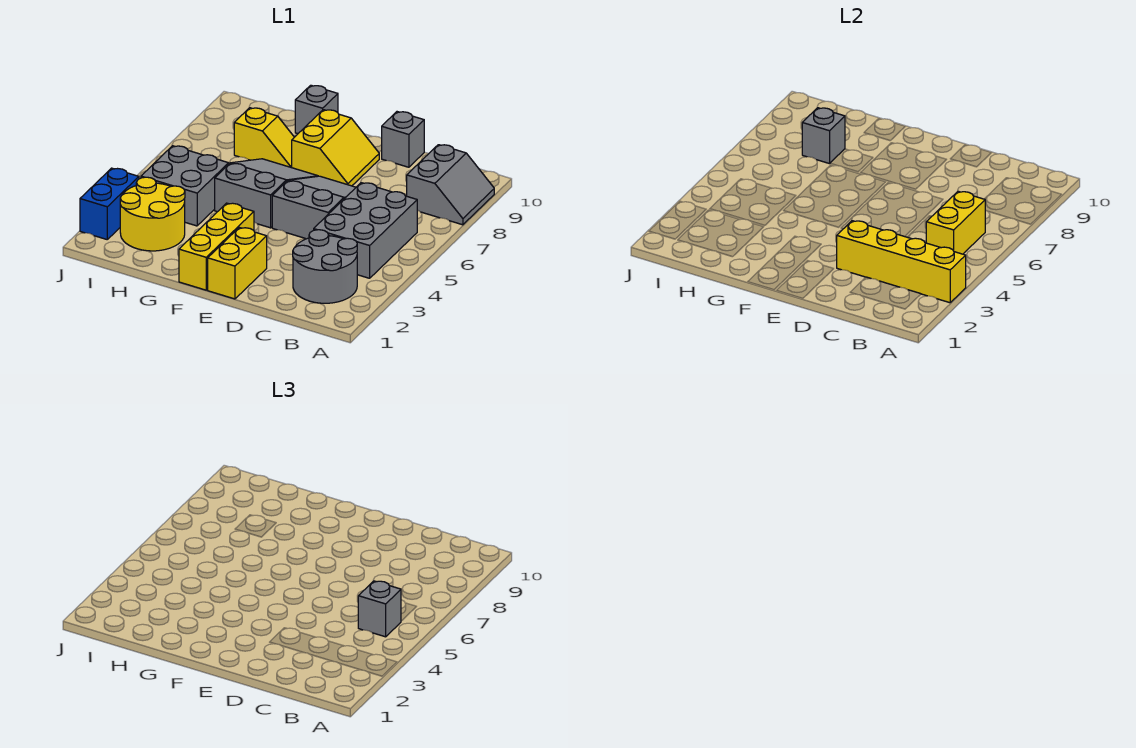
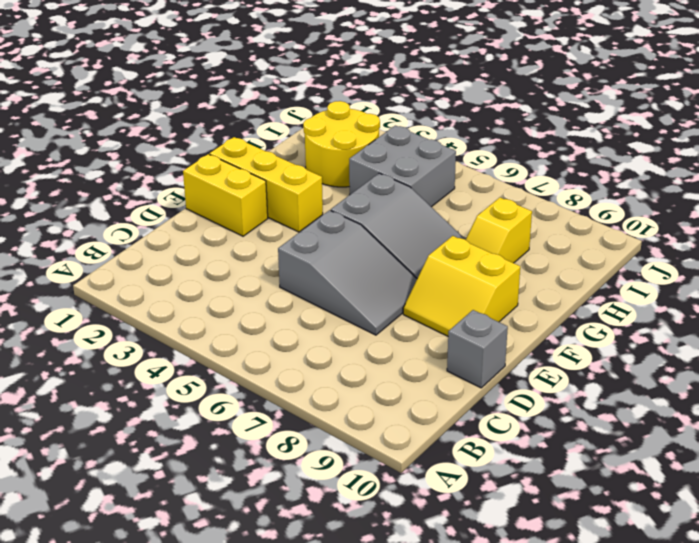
none -> grey slope A8:B9 level 1 top B
none -> grey round brick B2:C3 level 1
none -> grey brick B4:C6 level 1

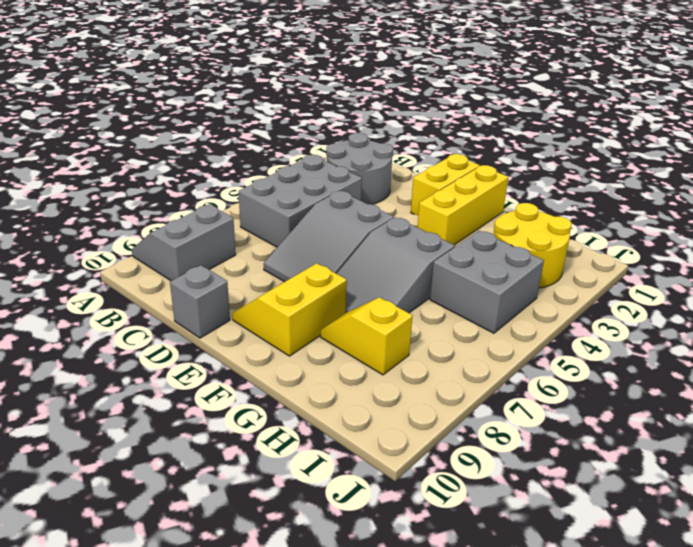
none -> grey brick G10 level 1
none -> blue brick J2:J3 level 1
none -> yellow brick A3:D3 level 2

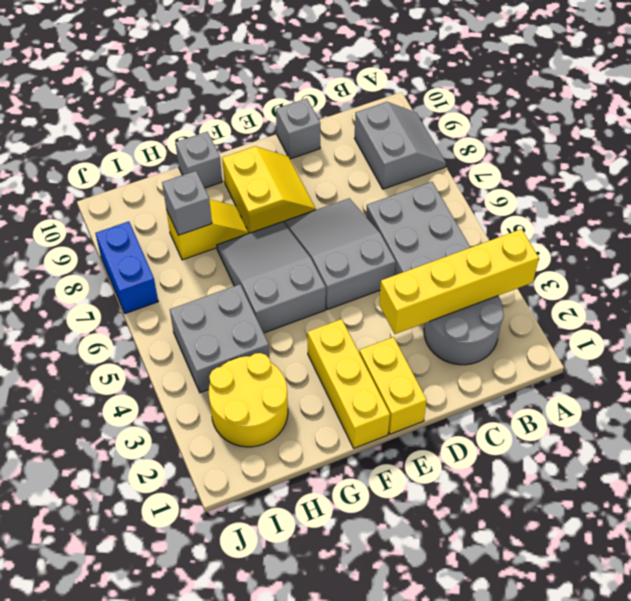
blue brick J7:J8 level 1 -> blue brick J2:J3 level 1
none -> yellow brick B5:B6 level 2
none -> grey brick B5 level 3

